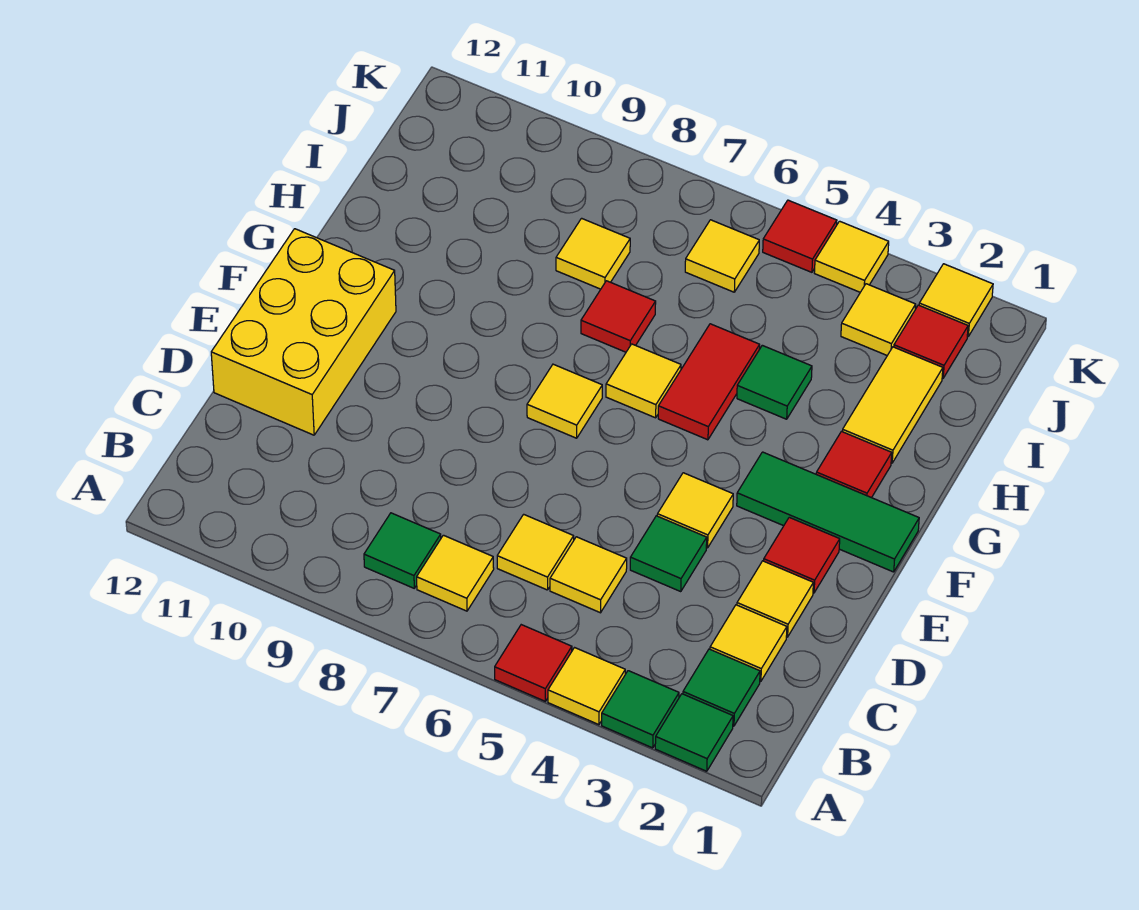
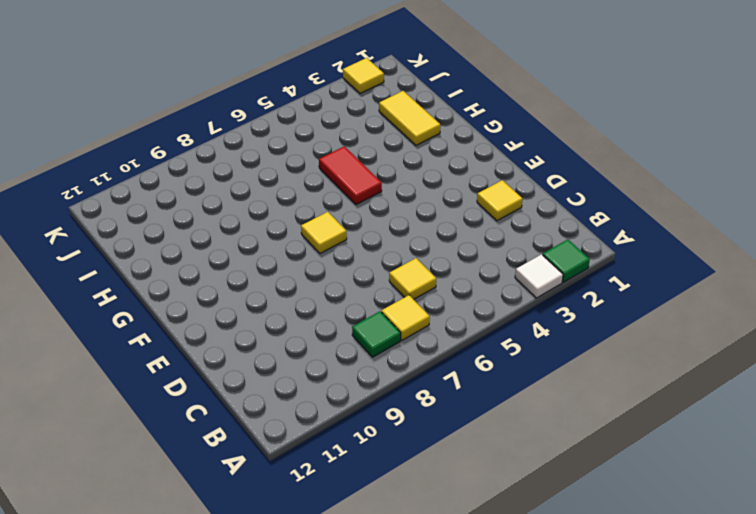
white tile A3 level 1 -> green tile A3 level 1
none -> yellow tile A4 level 1
none -> red tile A5 level 1
none -> green tile B2 level 1
none -> yellow tile C2 level 1

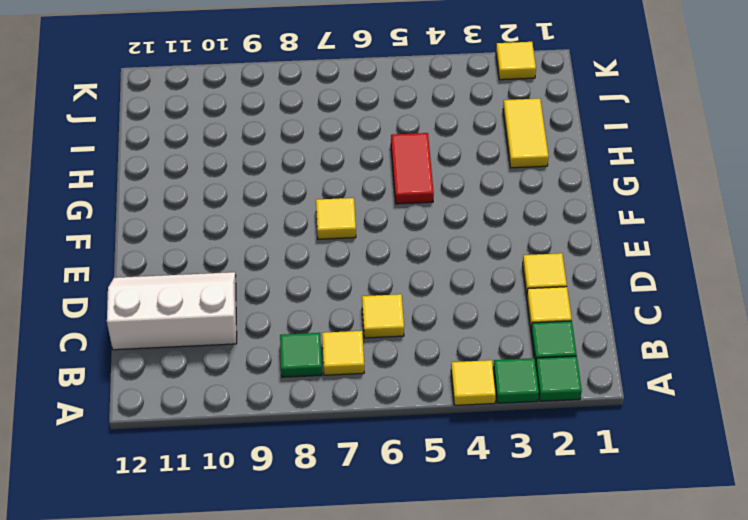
white slope C10:D12 level 1 top C -> yellow brick D11:F12 level 1
none -> red tile A5 level 1
none -> yellow tile C5 level 1
none -> green tile D4 level 1
none -> red tile E2 level 1

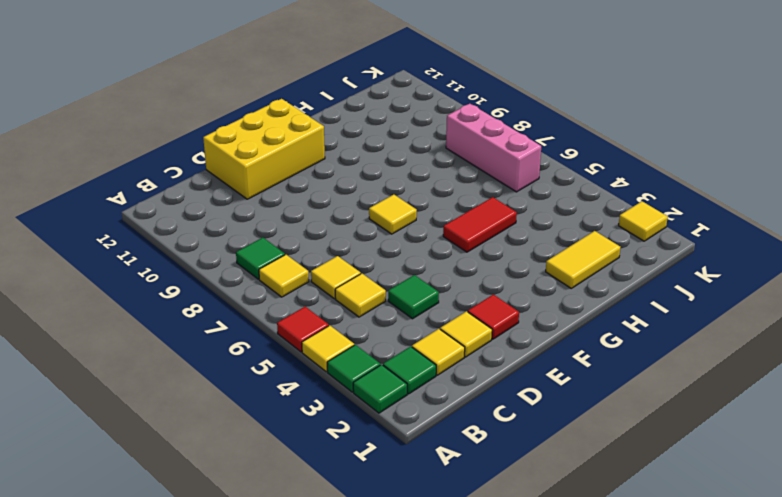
pink brick J6:J8 level 1 -> yellow tile J6 level 1
none -> yellow tile E4 level 1
none -> green tile F1:F3 level 1
none -> red tile G2 level 1
none -> yellow tile G6 level 1

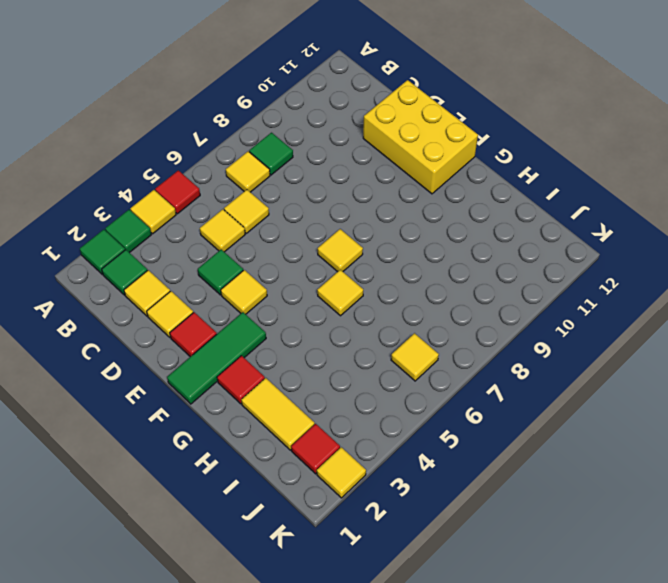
none -> red tile G5:H5 level 1
none -> green tile H4 level 1
none -> red tile H7 level 1
none -> yellow tile I8 level 1

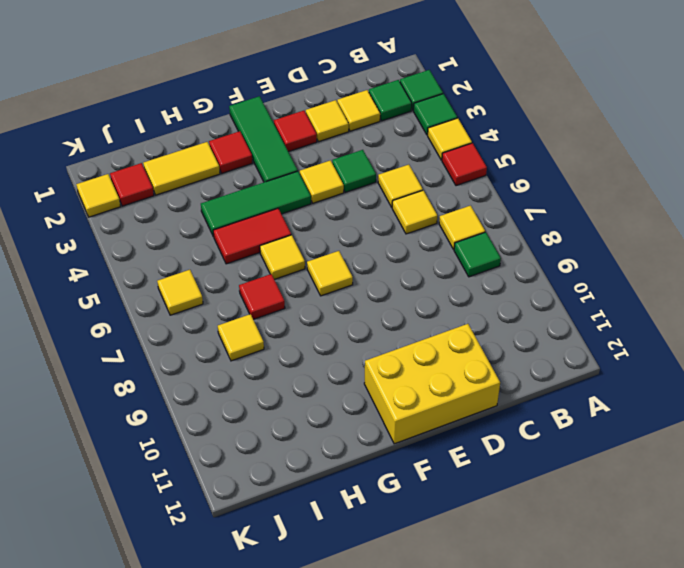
green tile F4:H4 level 1 -> green tile H4 level 1
none -> yellow tile J3 level 1
none -> yellow tile K4 level 1
none -> red tile K5 level 1

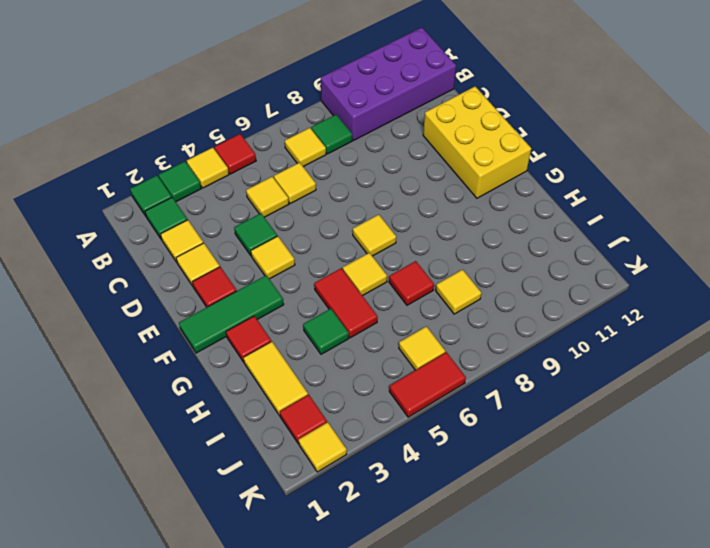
purple brick A9:B12 level 1 -> none
red tile K5:K6 level 1 -> red tile K5 level 1
none -> yellow tile J3 level 1
none -> yellow tile K4 level 1

